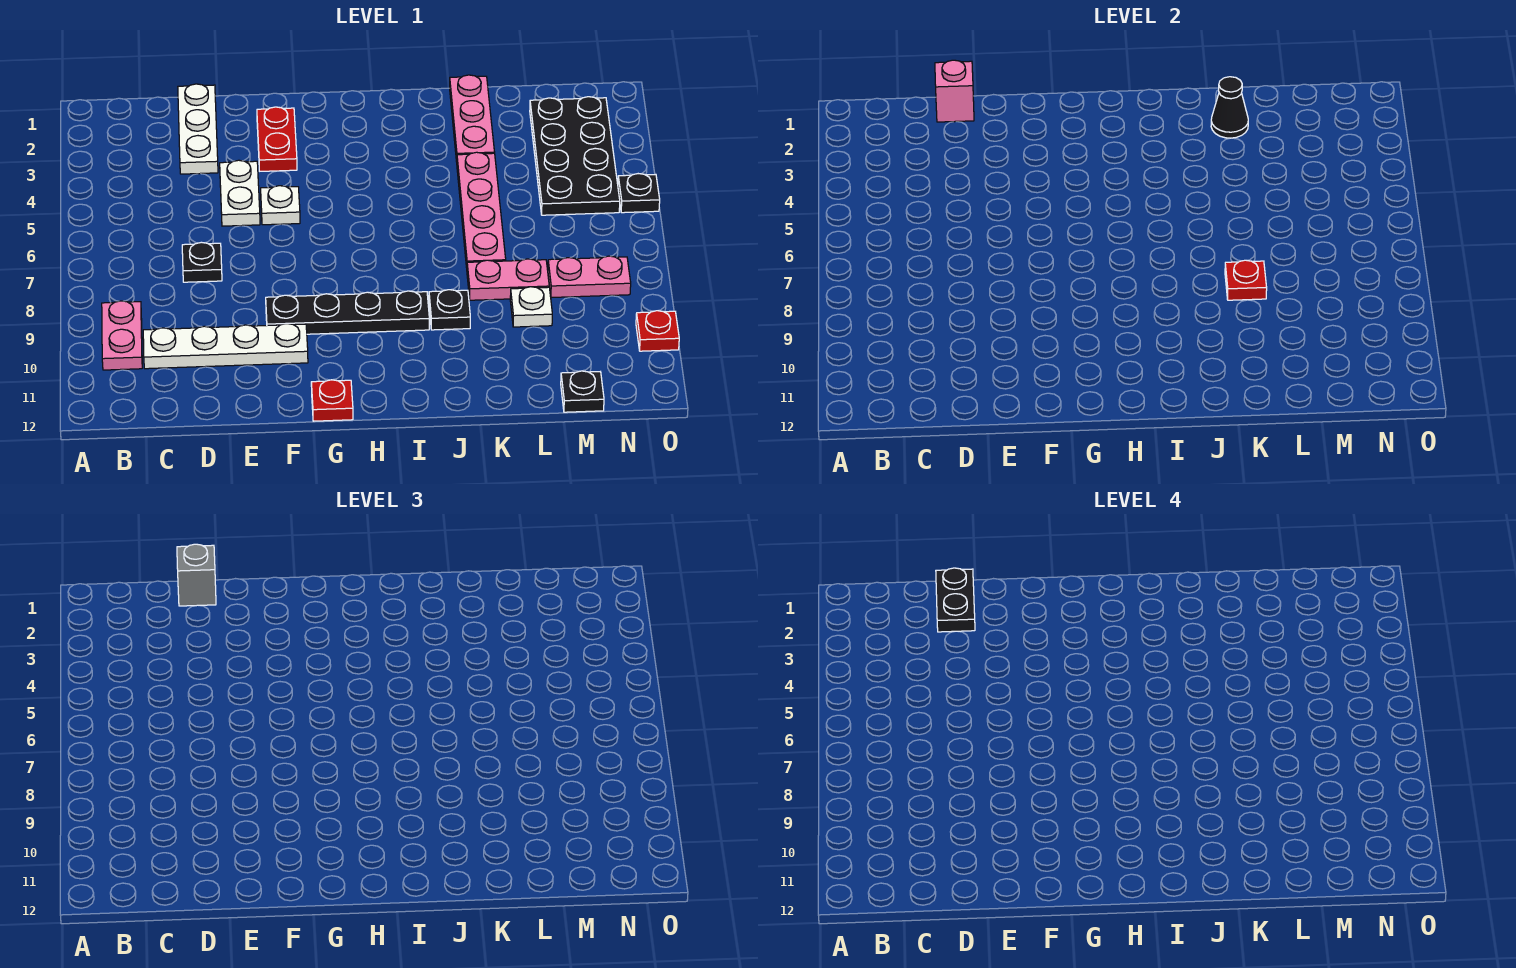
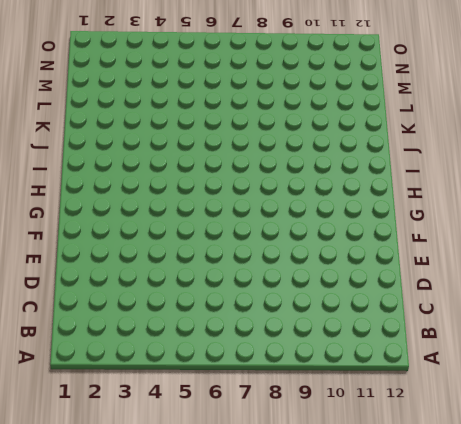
none -> pink plate B9:B10 level 1
none -> white plate C10:F10 level 1
none -> white plate D1:D3 level 1

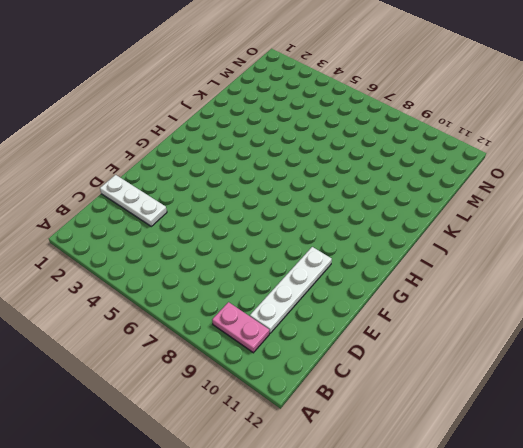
none -> black plate D7 level 1
none -> white plate E4:E5 level 1
none -> red plate F2:F3 level 1

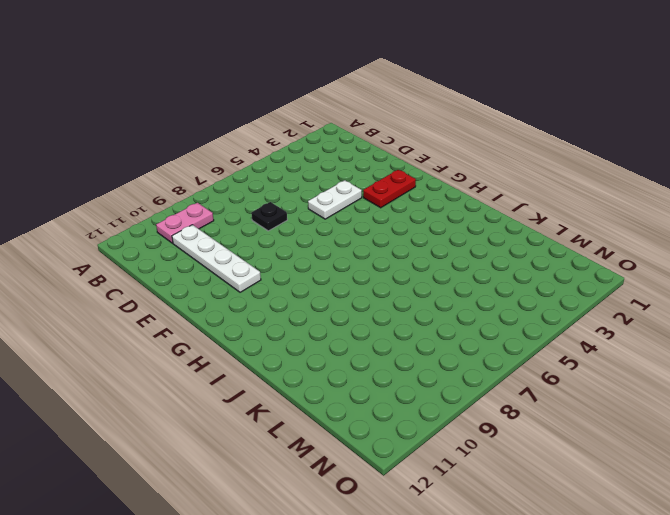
none -> white plate D1:D3 level 1
none -> white plate F5 level 1
none -> black plate F9:I9 level 1

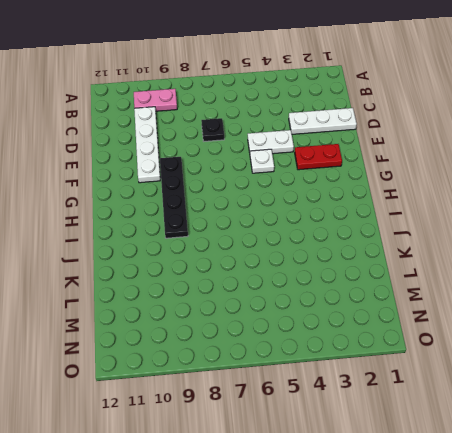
none -> red plate G12 level 1
none -> black plate J9 level 1
none -> pink plate K1:K3 level 1

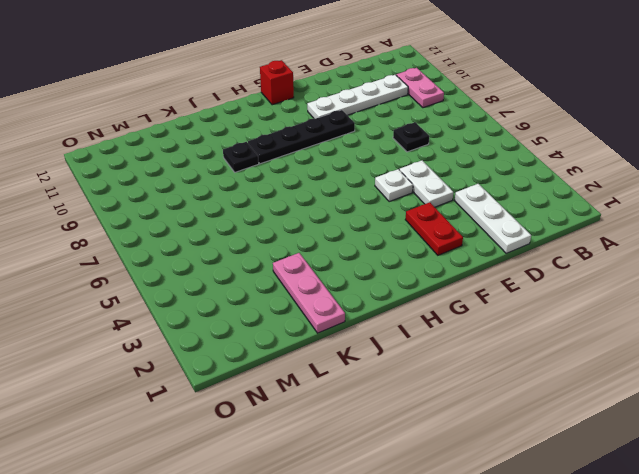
red brick G12 level 1 -> red plate G12 level 1
none -> pink plate K4:K7 level 1
none -> pink plate K8:L8 level 1
none -> white plate L9 level 1

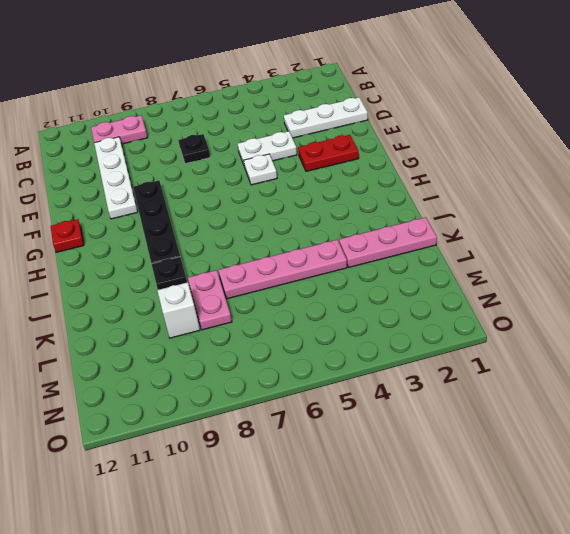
white brick L9 level 1 -> white plate L9 level 1
none -> black plate M2:N5 level 1
none -> pink plate M8:N8 level 1
none -> black plate M12 level 1

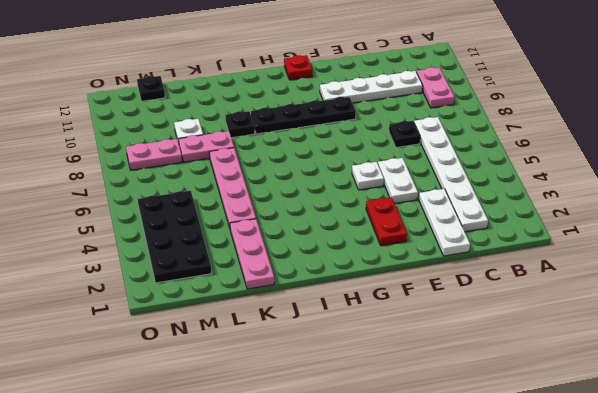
white plate C2:C7 level 1 -> none
none -> black plate O5 level 1
none -> red plate O10 level 1
none -> pink brick D1 level 2

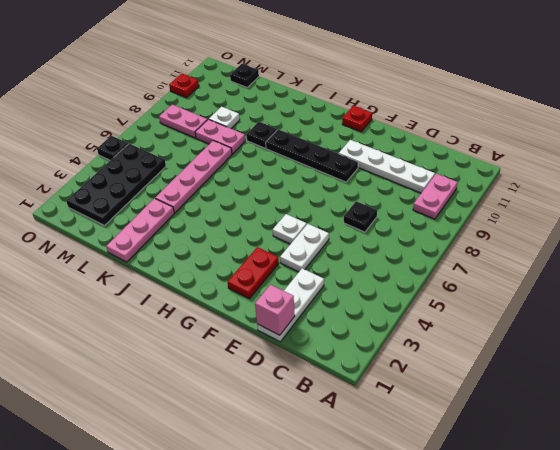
none -> black cone K2 level 2
none -> red plate K8 level 2
none -> grey brick D1 level 3

